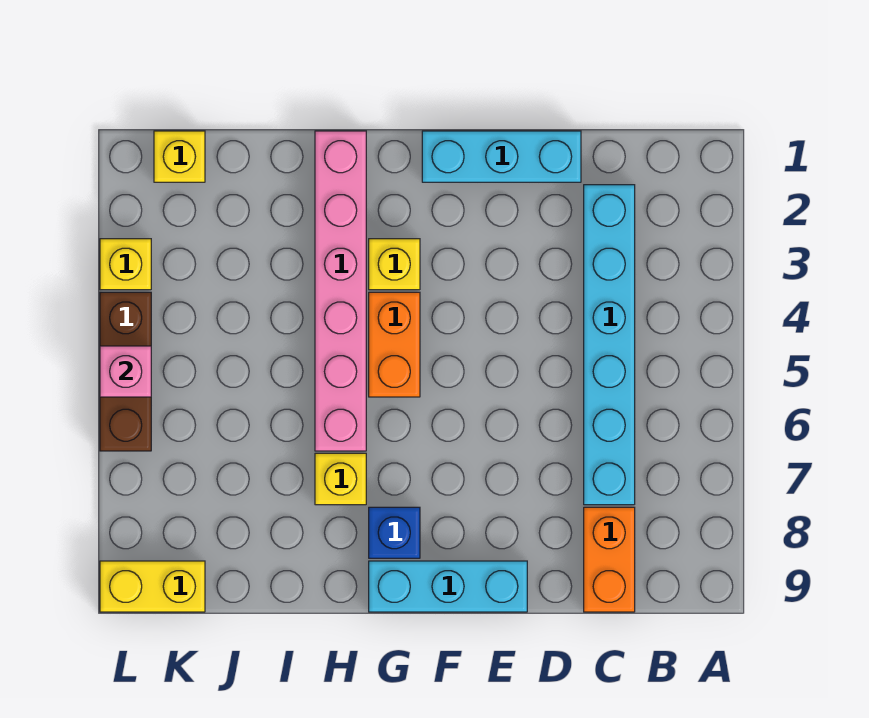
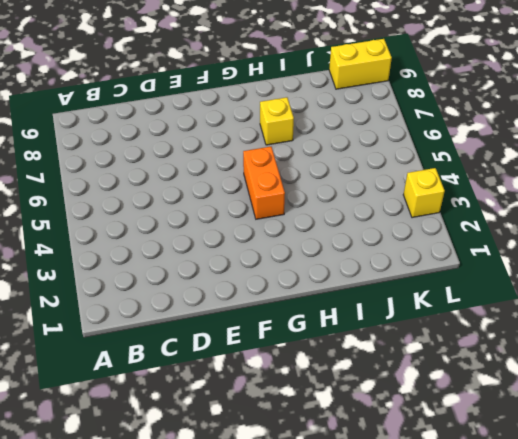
none -> cyan brick C2:C7 level 1
none -> orange brick C8:C9 level 1
none -> cyan brick D1:F1 level 1

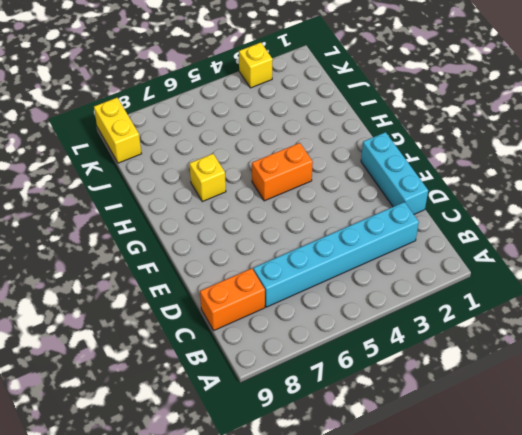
none -> cyan brick E9:G9 level 1
none -> yellow brick G3 level 1
none -> blue brick G8 level 1

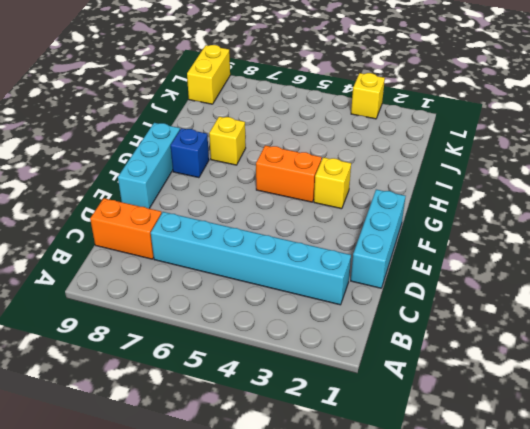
none -> pink brick H1:H6 level 1
none -> yellow brick K1 level 1
none -> brown brick L4:L6 level 1

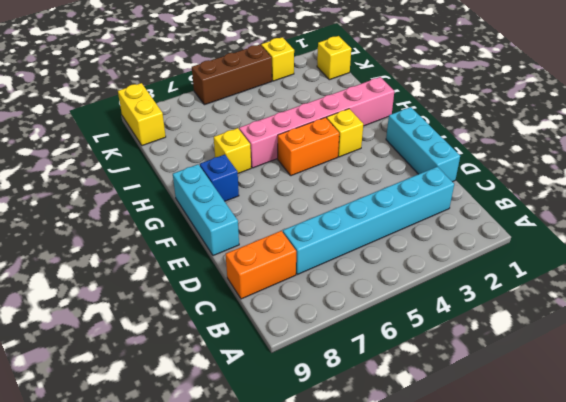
none -> pink brick L5 level 2

